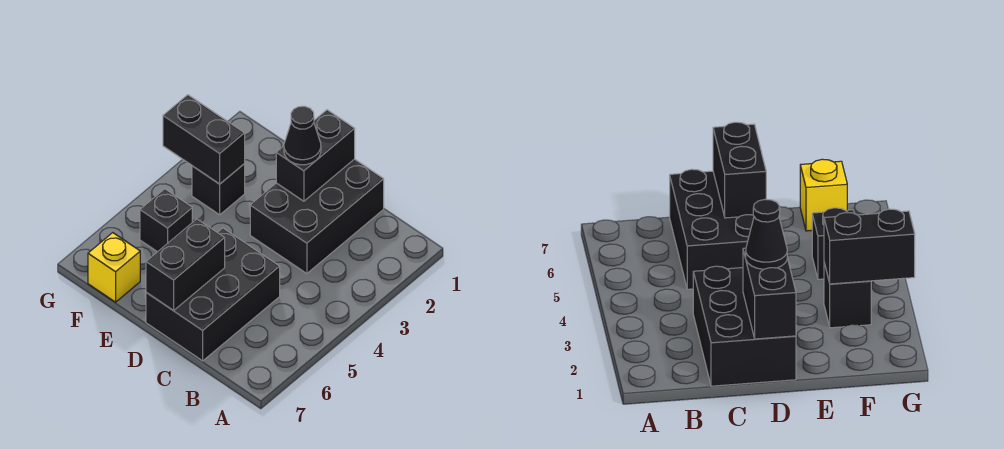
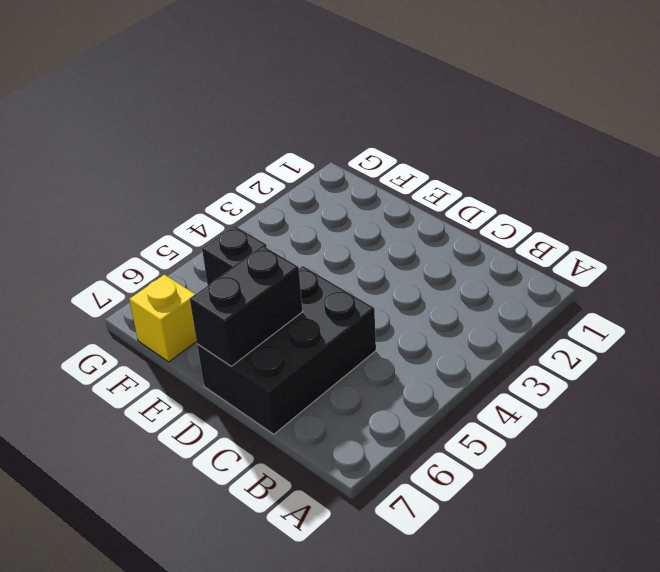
none -> black brick C1:D3 level 1
none -> black brick F3 level 1

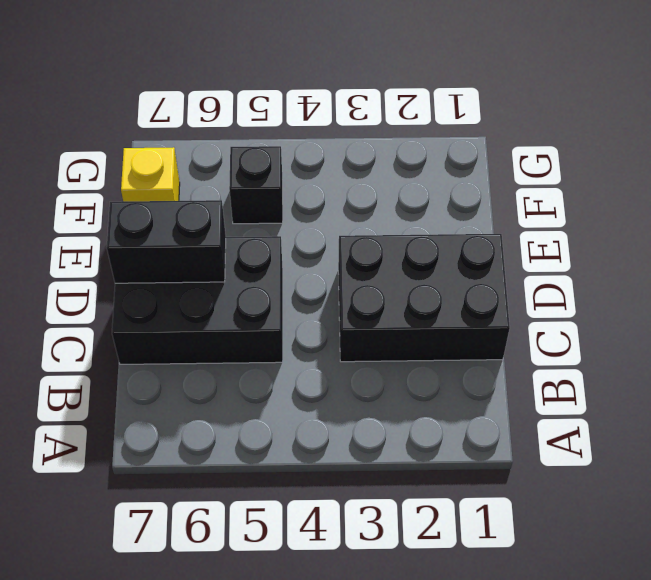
none -> black brick F3 level 1
none -> black brick D1:D2 level 2

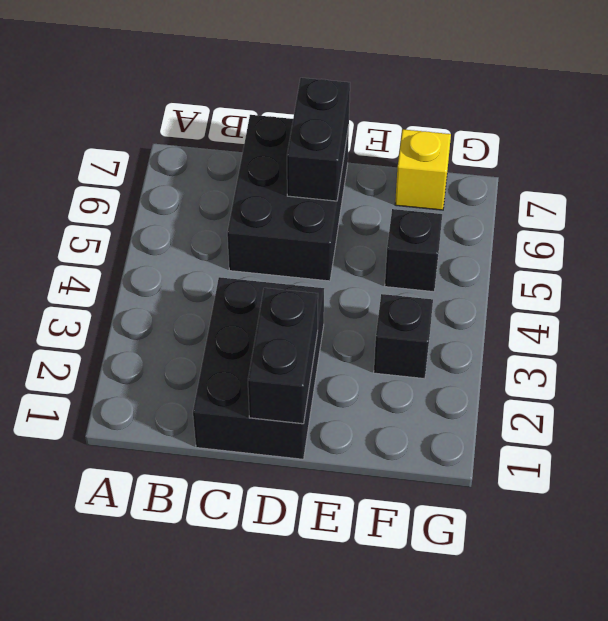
none -> black brick F3:G3 level 2
none -> black cone D2 level 3

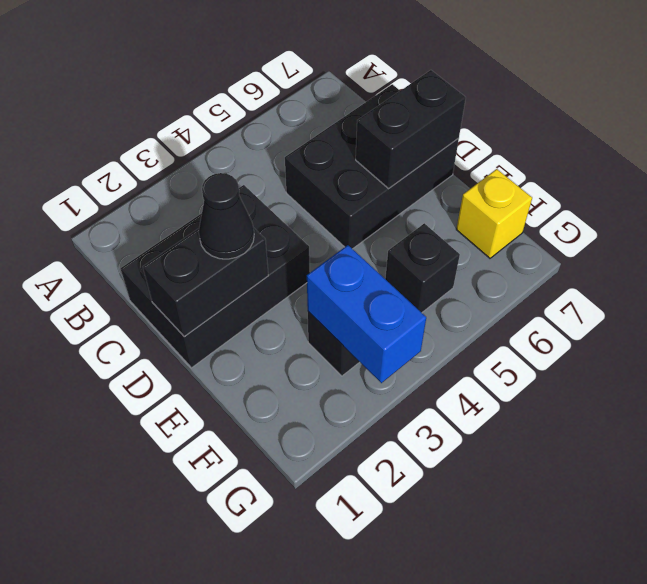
blue brick F3:G3 level 2 -> black brick F3:G3 level 2

